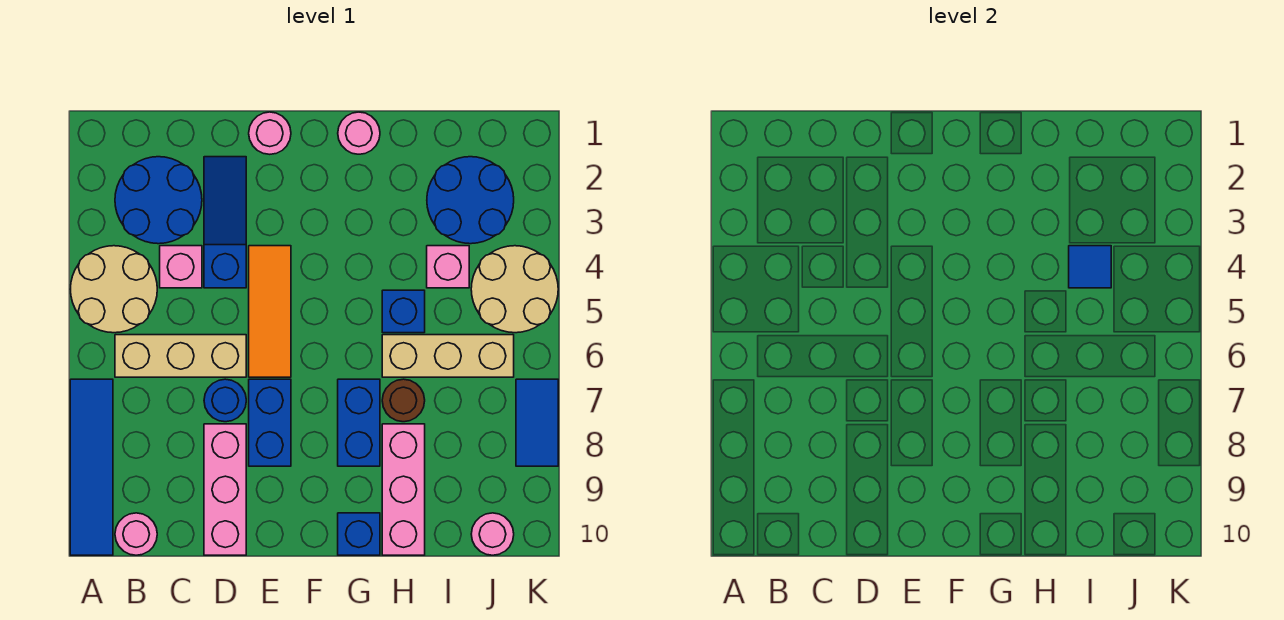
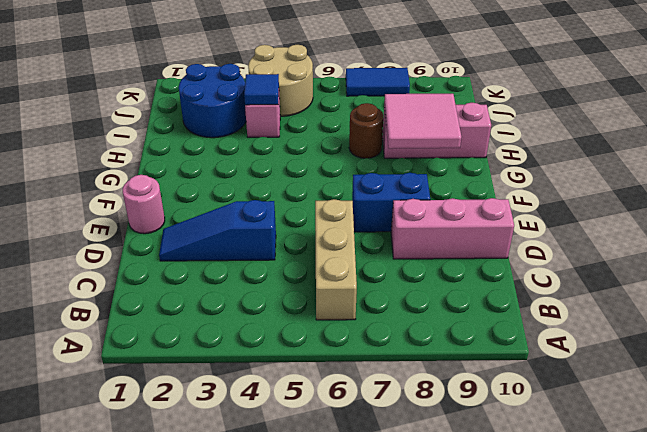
pink tile G8:H9 level 2 -> none
none -> tan round brick A4:B5 level 1
none -> blue tile A7:A10 level 1
none -> blue round brick B2:C3 level 1

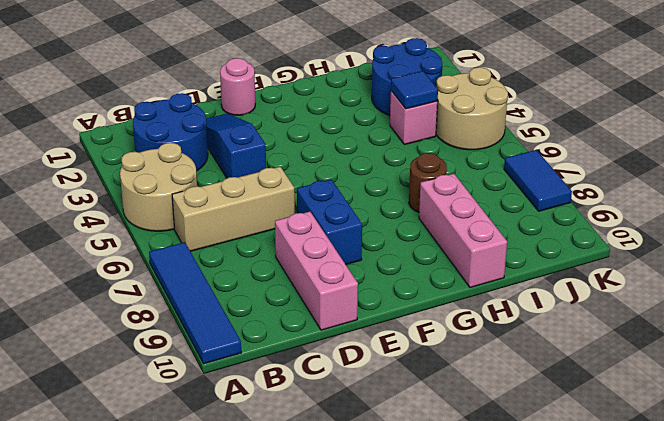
none -> pink round brick B10 level 1
none -> pink brick C4 level 1
none -> blue round brick D7 level 1

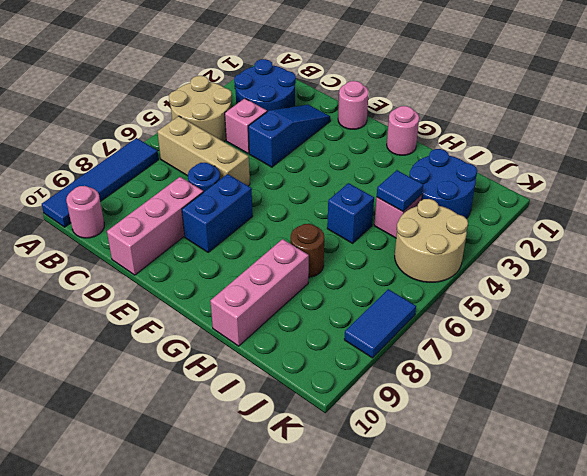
none -> orange tile E4:E6 level 1
none -> blue brick G7:G8 level 1
none -> blue brick G10 level 1

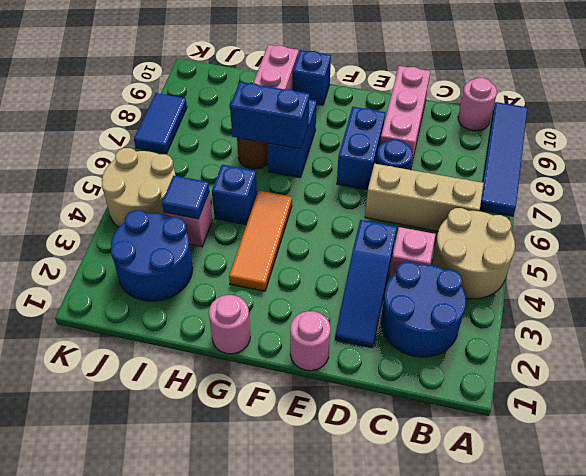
orange tile G3:G5 level 1 -> orange tile E4:E6 level 1
blue brick G7:H7 level 2 -> none
none -> tan brick H6:J6 level 1
none -> pink round brick J10 level 1

